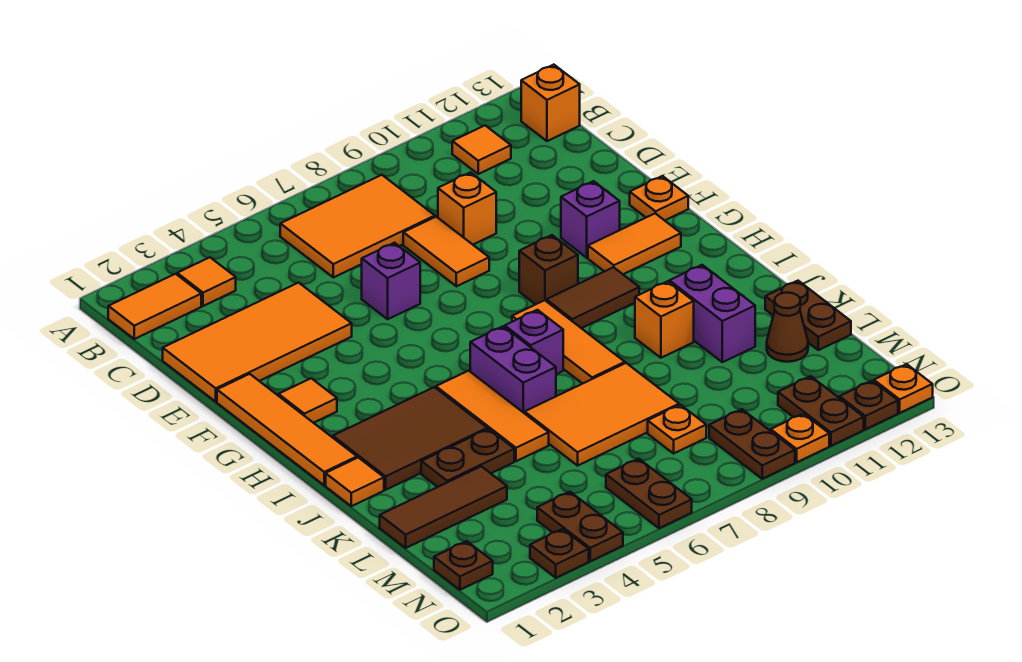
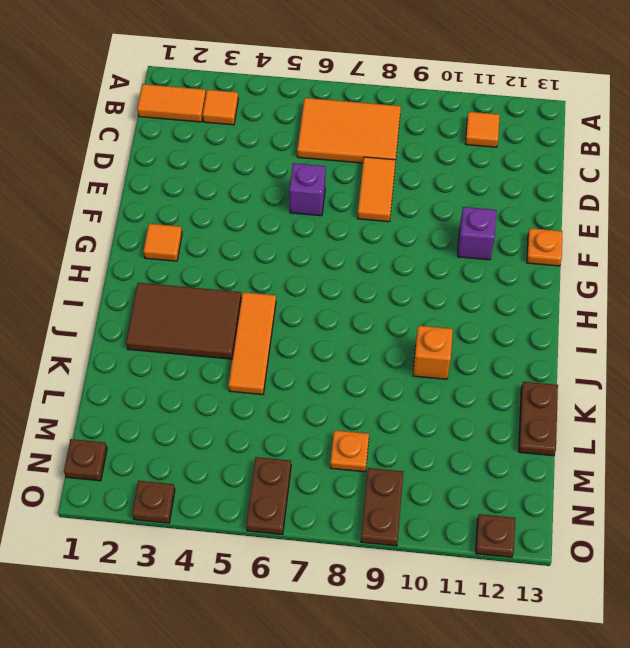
none -> orange brick B13 level 1
none -> orange tile D1:E4 level 1
none -> orange brick D9 level 1
none -> orange tile F1:I1 level 1

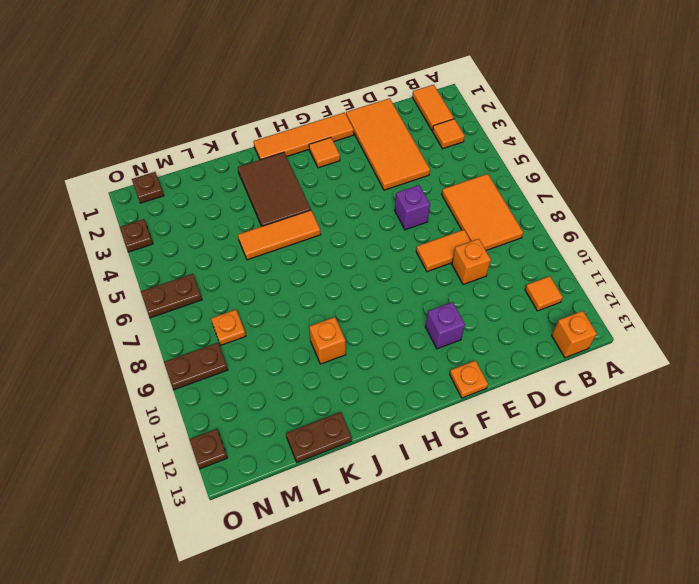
none -> brown brick G9 level 1
none -> orange tile G11:G12 level 1
none -> orange tile H8:J8 level 1
none -> brown tile H9:H10 level 1

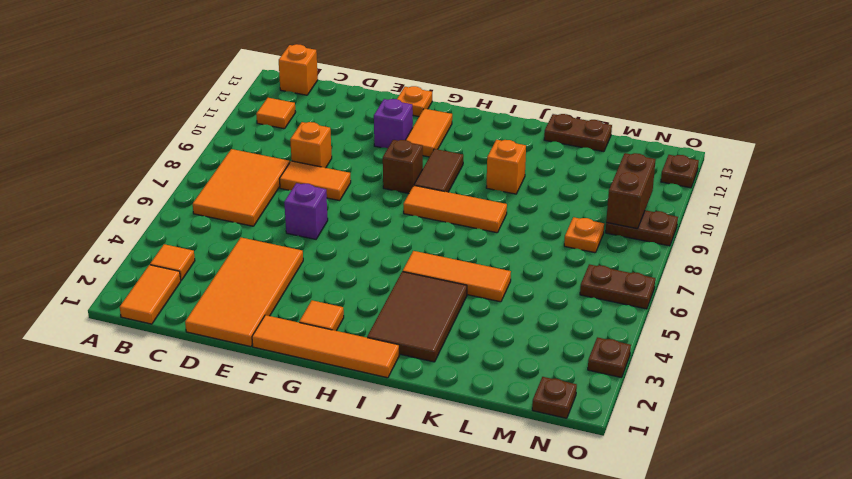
brown brick N9:N10 level 2 -> none
none -> purple brick I6:J6 level 1
none -> purple brick I7 level 1
none -> orange tile J1 level 1
none -> purple brick J11:K11 level 1

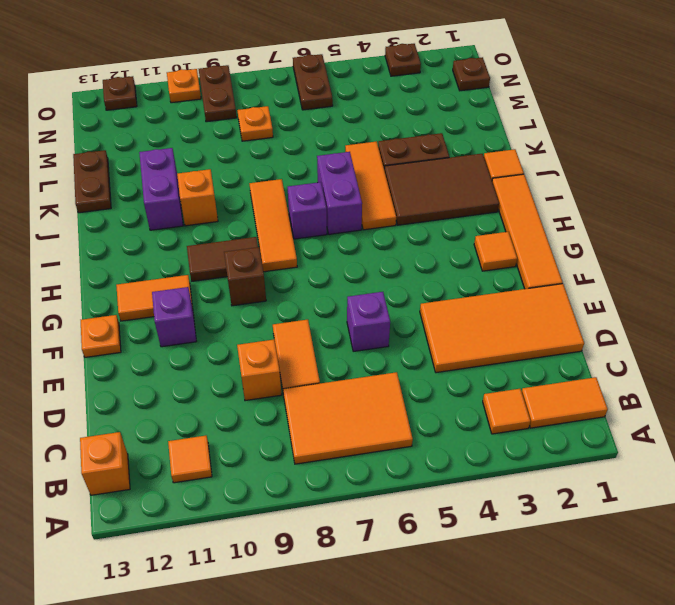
none -> orange tile K6:L8 level 1
none -> brown tile L1:L3 level 1
none -> brown cone L12 level 1
none -> brown plate N4:O4 level 1

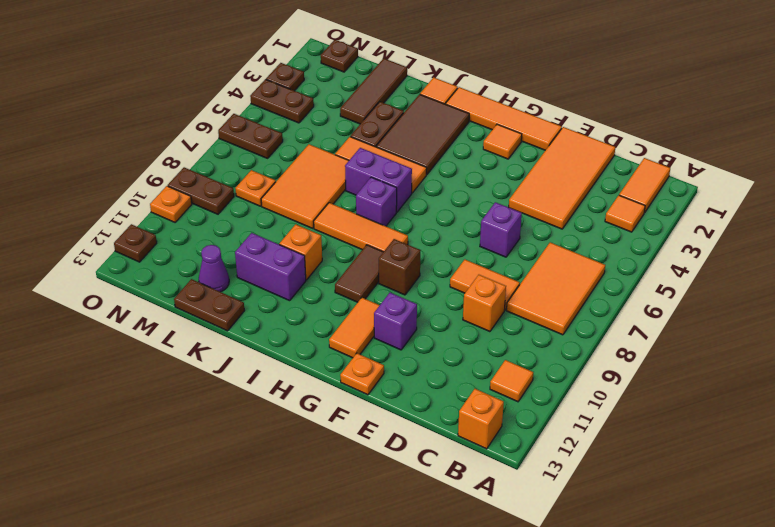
purple cone L12 level 1 -> brown cone L12 level 1
none -> brown plate N11:O11 level 1
none -> orange plate O13 level 1

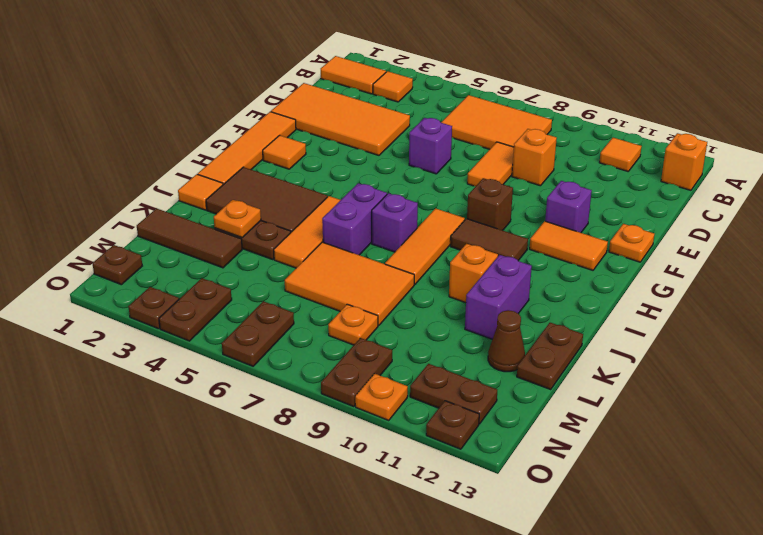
orange plate K3 level 2 -> orange plate O13 level 1
brown plate N11:N12 level 1 -> brown plate N11:O11 level 1

